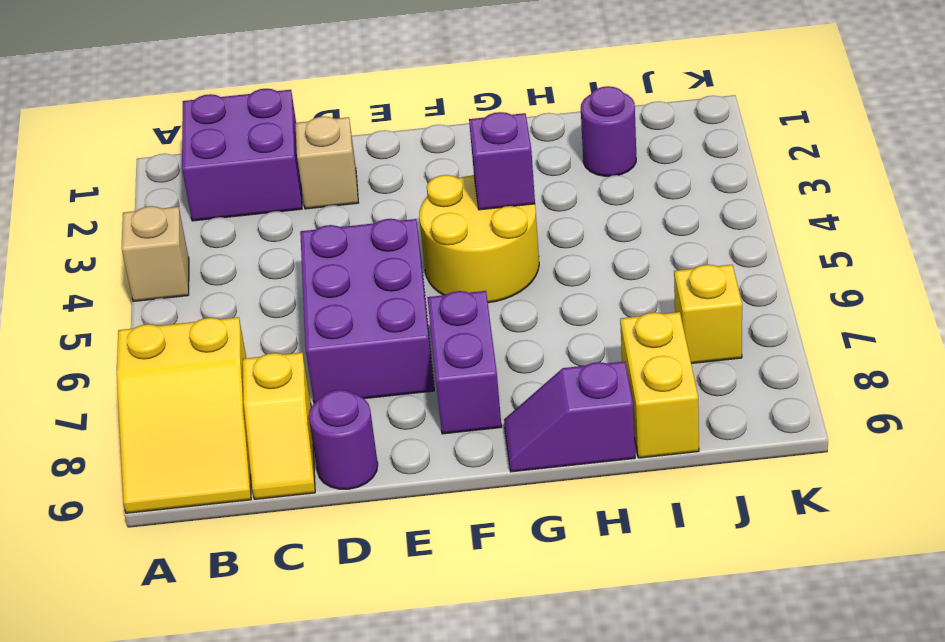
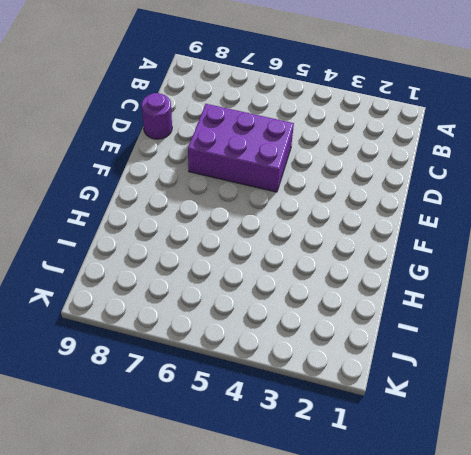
none -> tan brick A4 level 1
none -> yellow slope A7:B9 level 1 top 7
none -> purple brick B1:C2 level 1

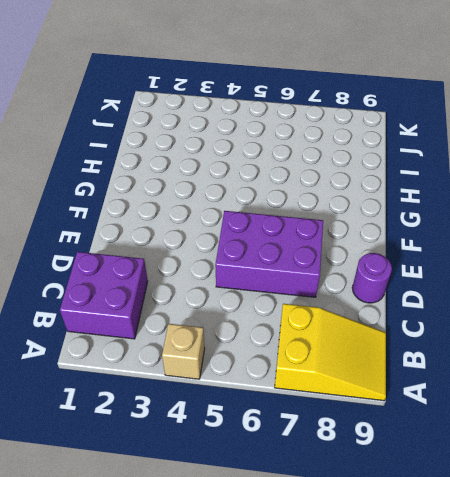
none -> yellow slope C8:C9 level 1 top 8
none -> tan brick D2 level 1
none -> yellow round brick F4:G5 level 1

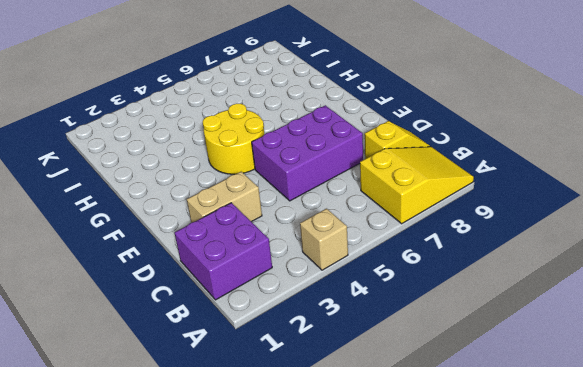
tan brick D2:D3 level 1 -> tan brick D2 level 1
none -> purple round brick D9 level 1
none -> purple brick F7:F8 level 1
none -> purple slope G9:H9 level 1 top H

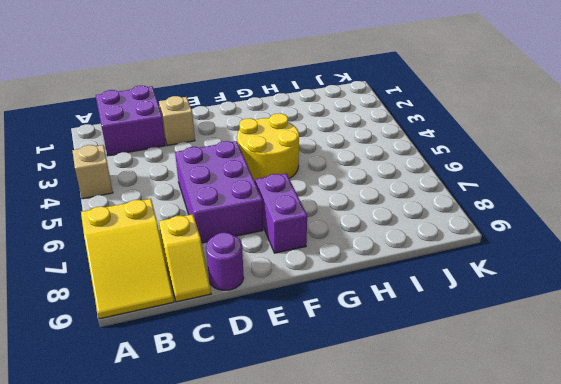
none -> purple slope G9:H9 level 1 top H
none -> purple round brick I2 level 1
none -> yellow brick I8:I9 level 1

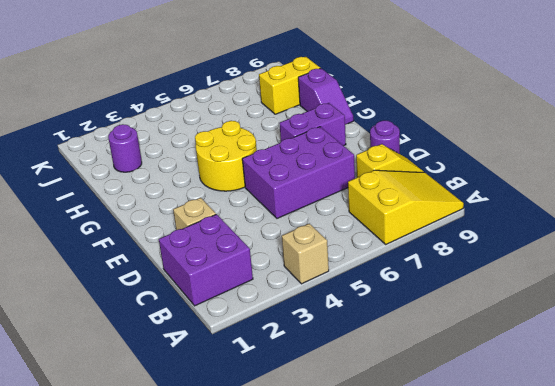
none -> yellow brick J7 level 1
none -> purple brick G4 level 2

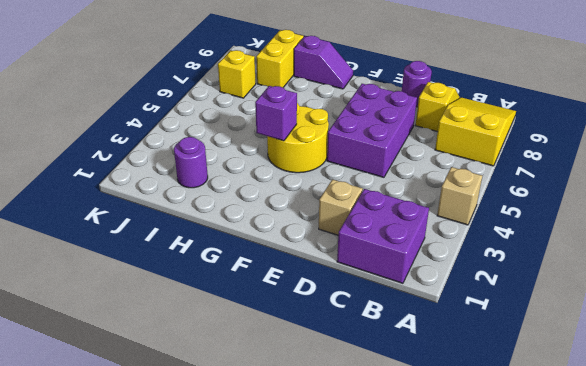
none -> purple brick F7:F8 level 1

